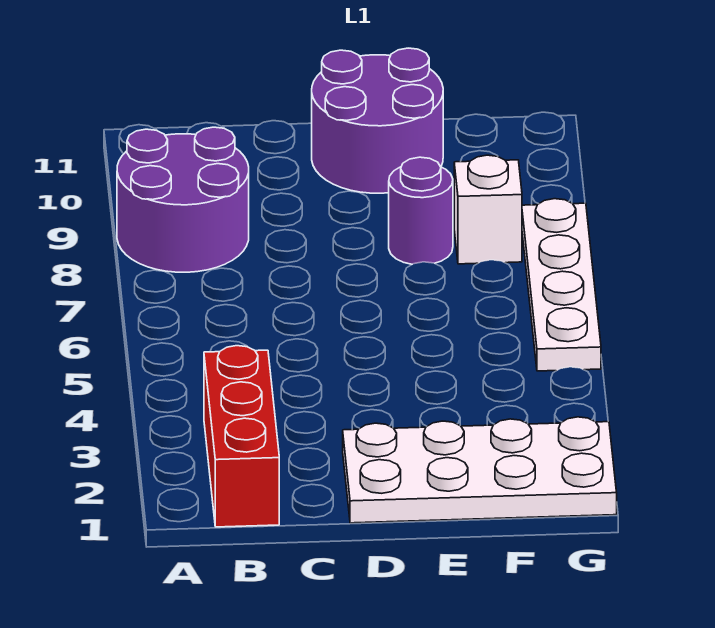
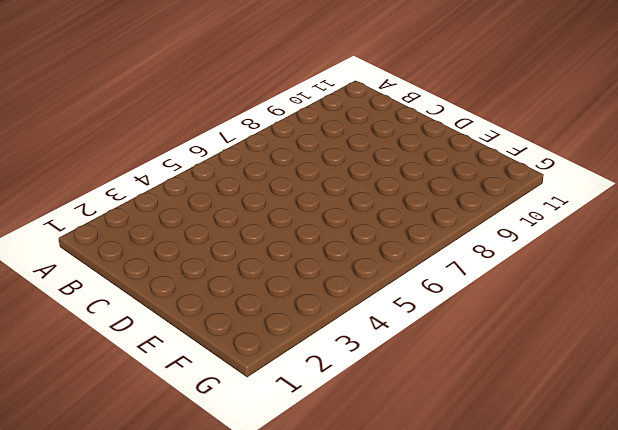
none -> purple round brick A8:B9 level 1
none -> red brick B1:B3 level 1

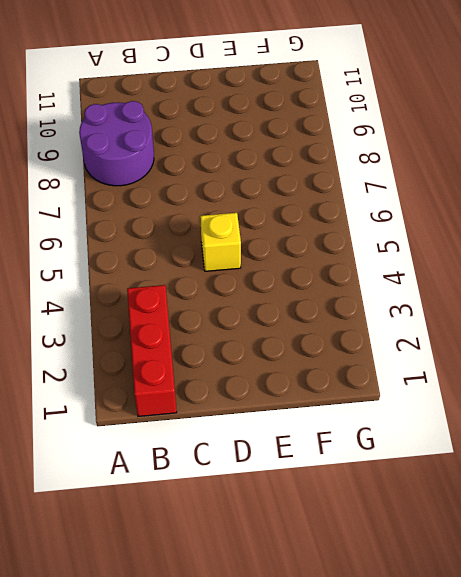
yellow brick D5 level 1 -> none
none -> white plate D1:G2 level 1
none -> purple round brick D10:E11 level 1

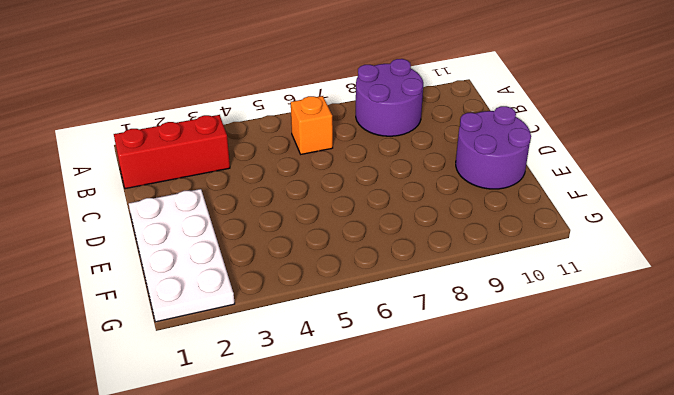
orange brick B6 level 1 -> none
none -> purple round brick E8 level 1
none -> white brick F8 level 1

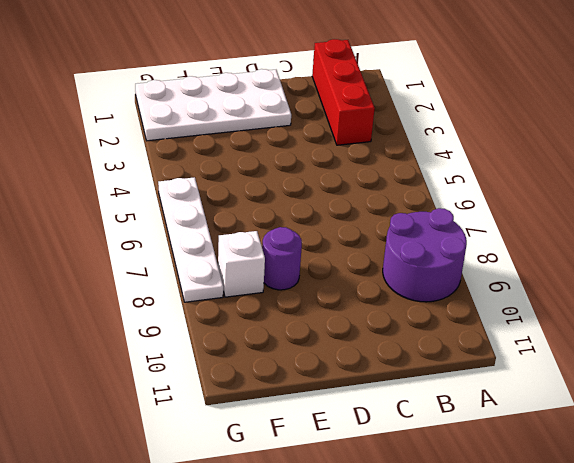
none -> purple round brick D10:E11 level 1

